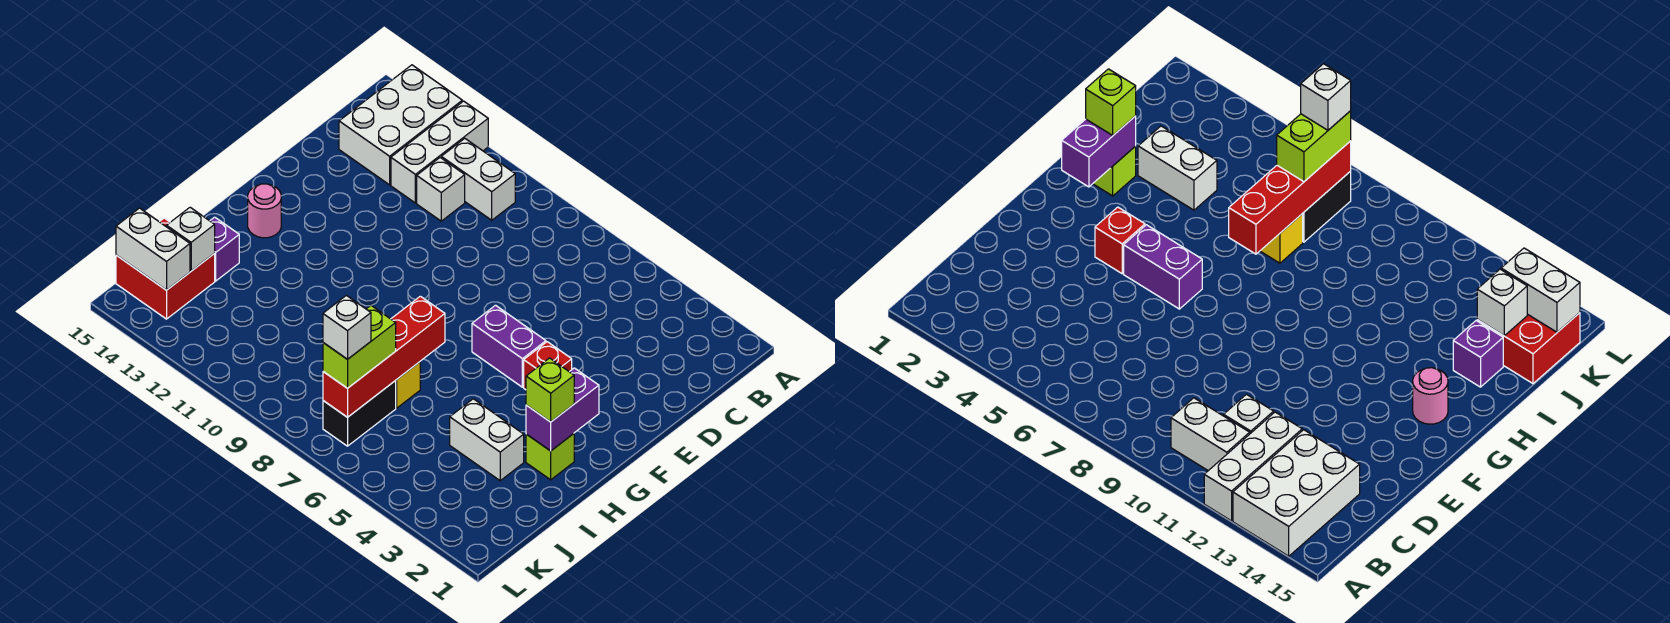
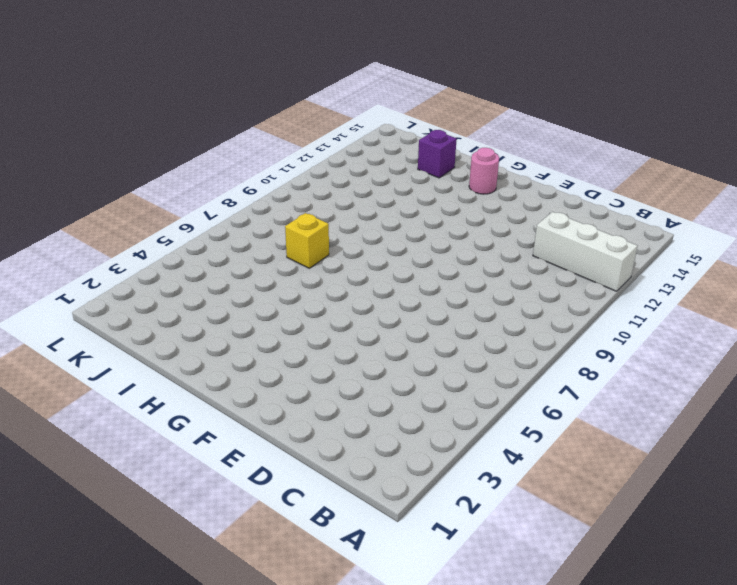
none -> white brick A13:C14 level 1
none -> white brick B10:B11 level 1
none -> white brick C11 level 1

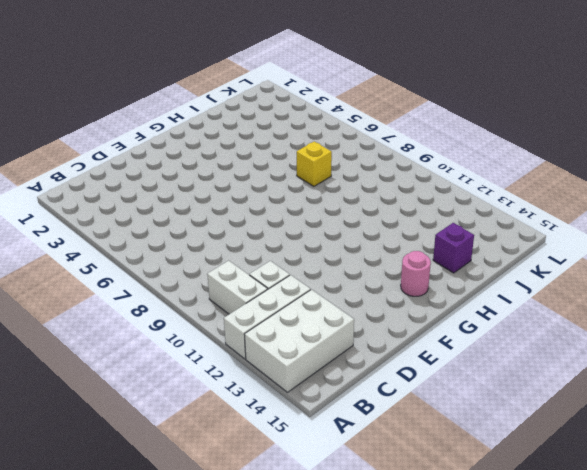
none -> red brick F4 level 1
none -> purple brick F5:F6 level 1
none -> lime brick H2 level 1

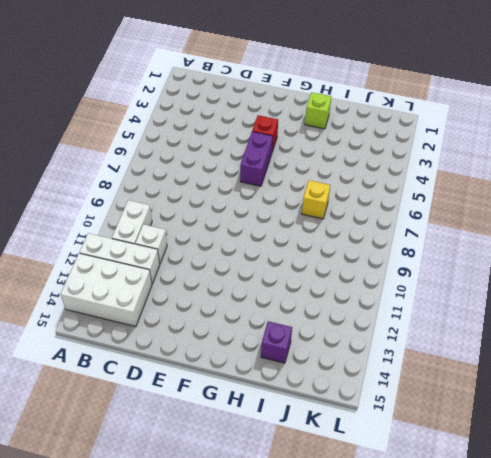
none -> pink round brick G14 level 1
none -> white brick I3:I4 level 1
none -> black brick J7:K7 level 1

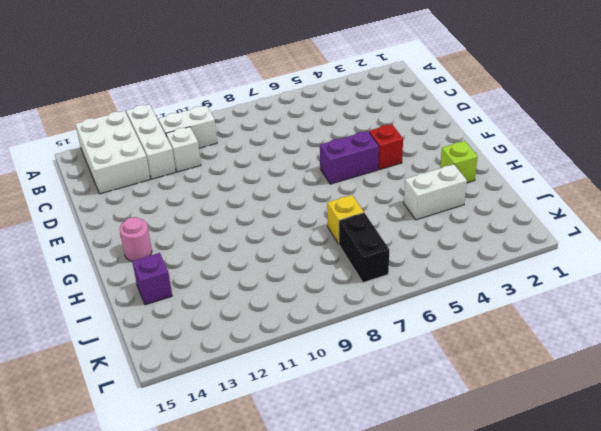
none -> red brick J14:K15 level 1
none -> purple brick G2:H2 level 2
none -> red brick H7:K7 level 2

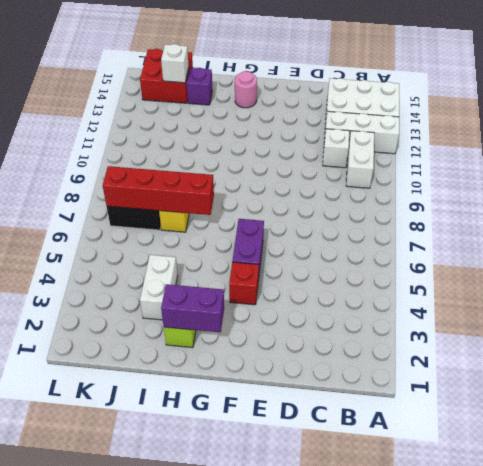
none -> white brick K14:K15 level 2
none -> lime brick H2 level 3
none -> lime brick J7:K7 level 3

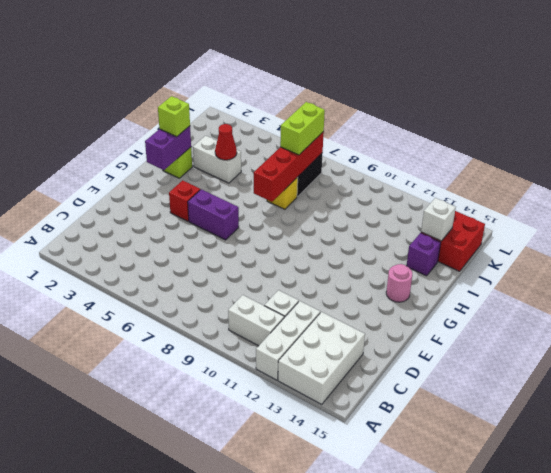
red cone I4 level 2 -> none
none -> white brick K14:K15 level 2
none -> white brick K7 level 4

